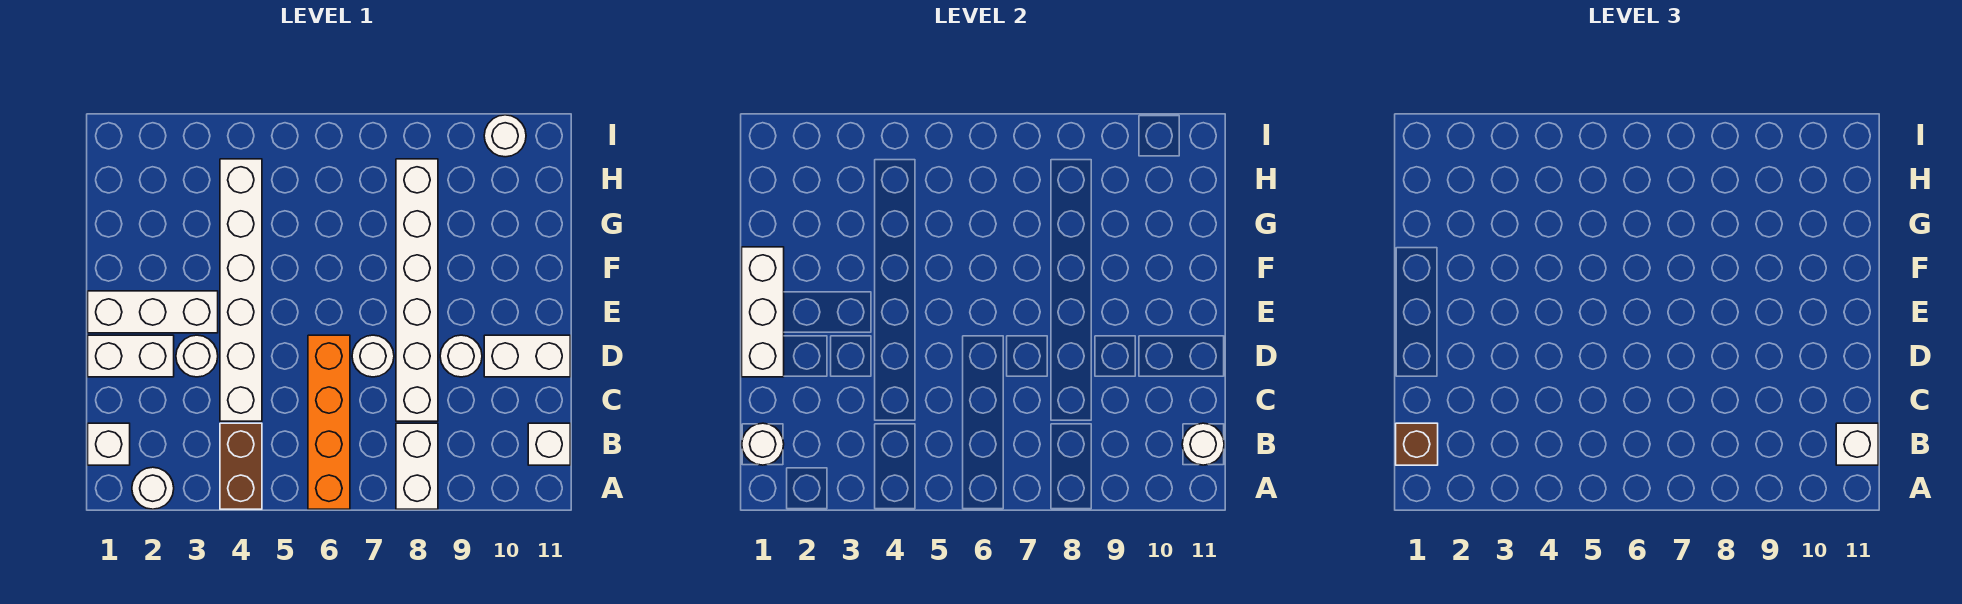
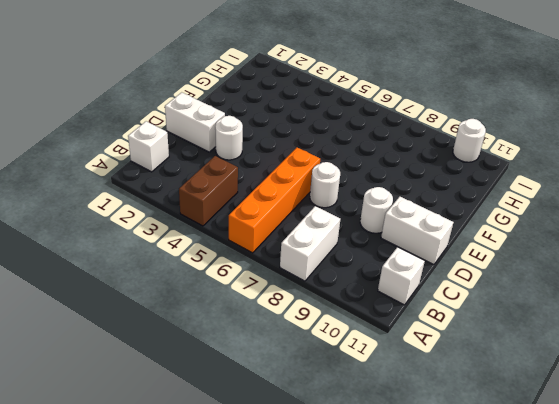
none -> white round brick A2 level 1
none -> white brick C4:H4 level 1
none -> white brick C8:H8 level 1

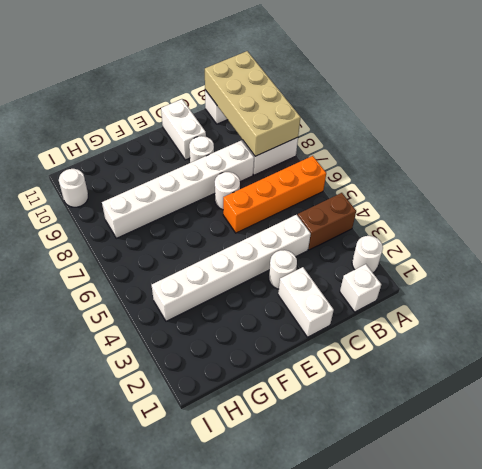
tan brick A8:B11 level 2 -> white round brick B11 level 2
none -> white brick E1:E3 level 1
none -> white round brick B1 level 2
none -> white brick D1:F1 level 2

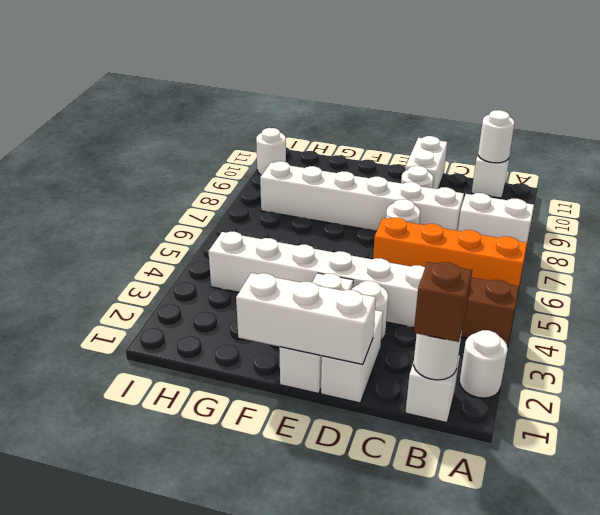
none -> white brick B11 level 3

